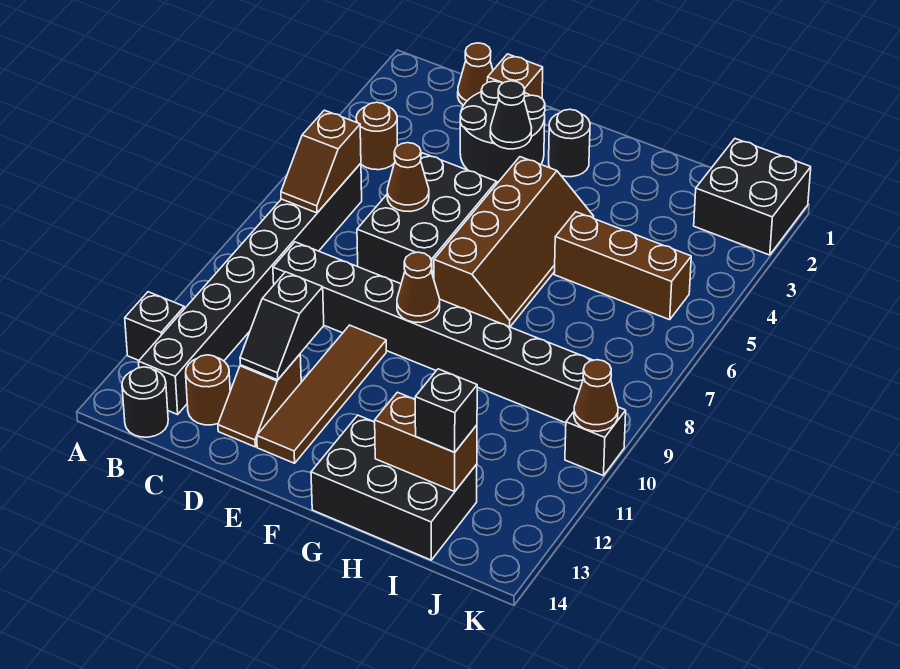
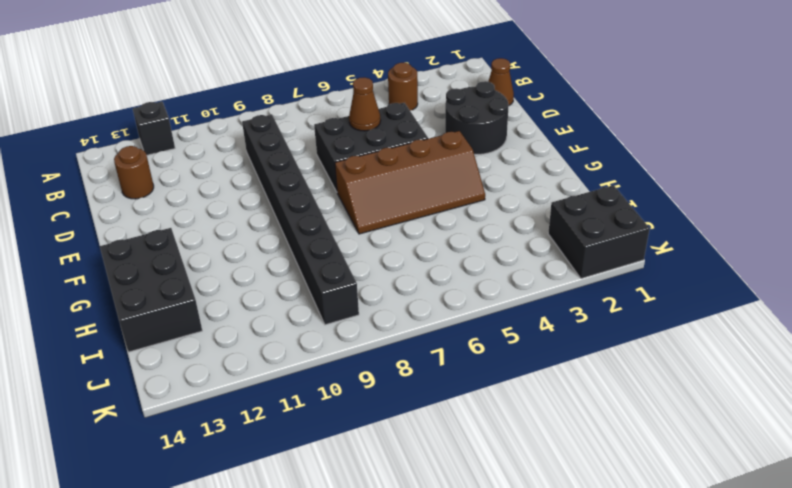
none -> black brick B6:B13 level 1
none -> black round brick B14 level 1
none -> brown brick D1 level 1

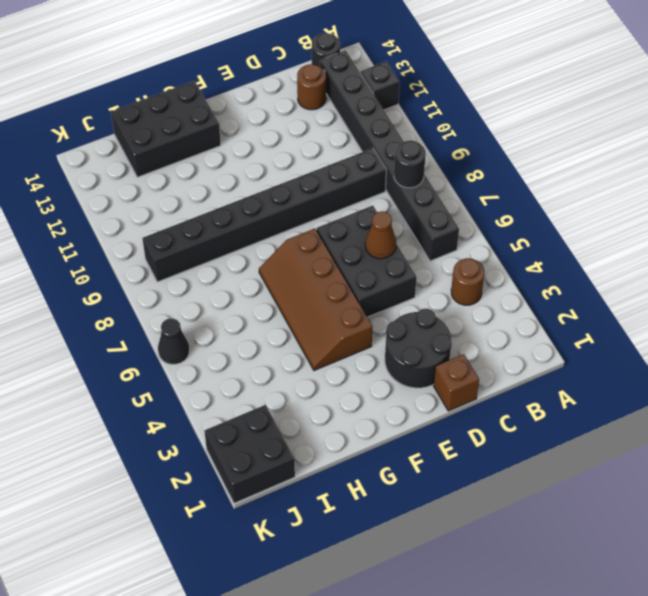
black round brick B8 level 2 -> black round brick F2 level 1
black cone K6 level 1 -> black cone E3 level 2
none -> brown cone C1 level 1
none -> brown slope D12:D13 level 1 top 12
none -> brown tile E10:E13 level 1

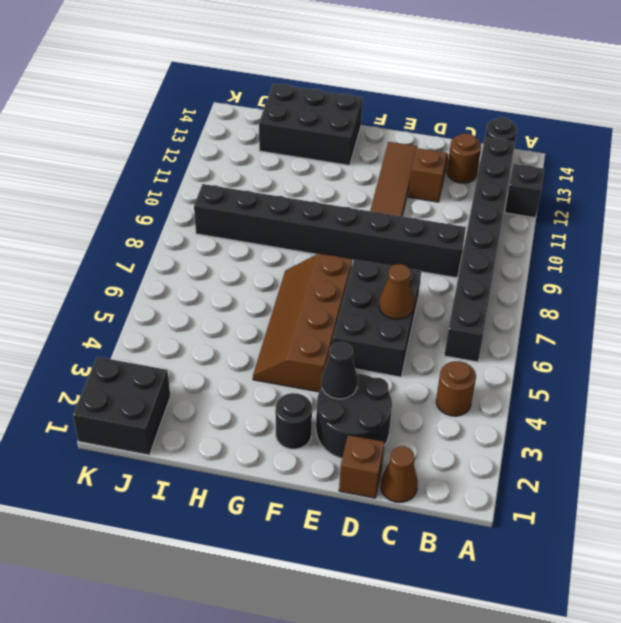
none -> brown brick H5:J5 level 1
none -> black brick K10 level 1
none -> brown slope B6:B7 level 2 top 6

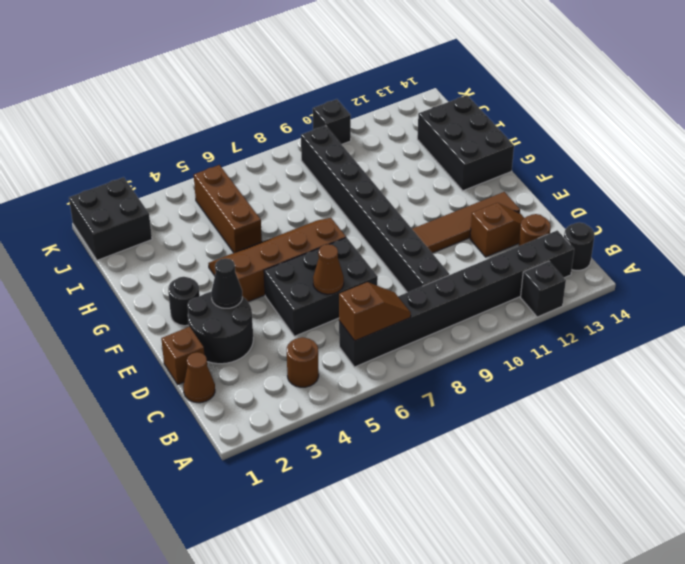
none -> black slope D11:D12 level 2 top 11
none -> brown cone F9 level 2
none -> brown brick H13:I13 level 2

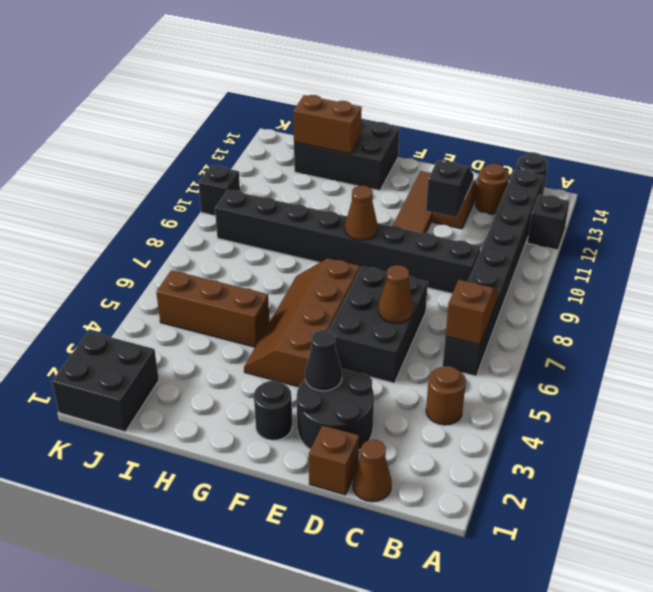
none -> brown cone K10 level 2
none -> black brick I13 level 3

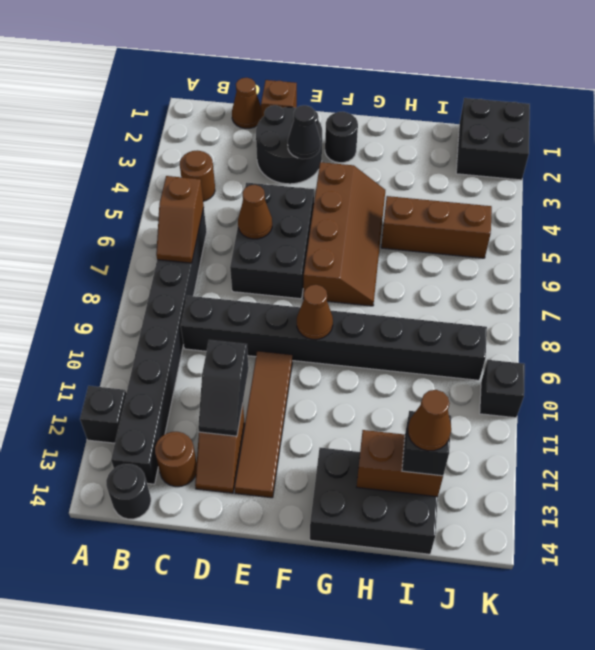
brown cone I13 level 4 -> brown cone K10 level 2

